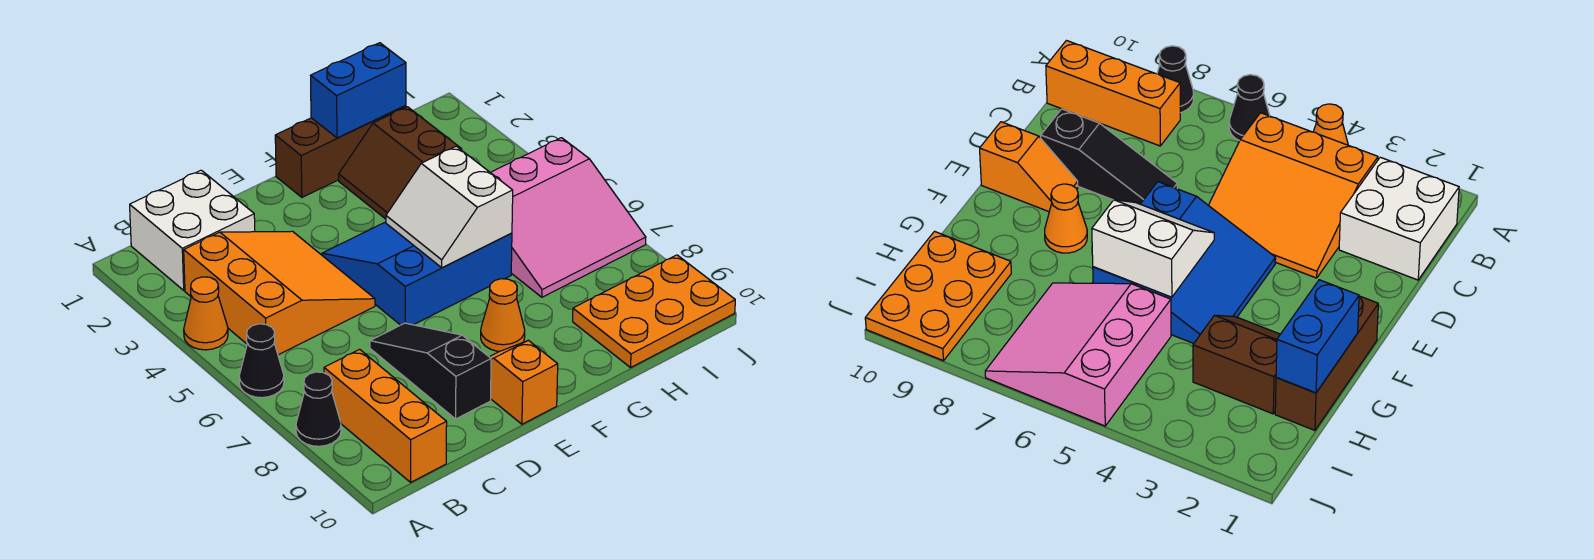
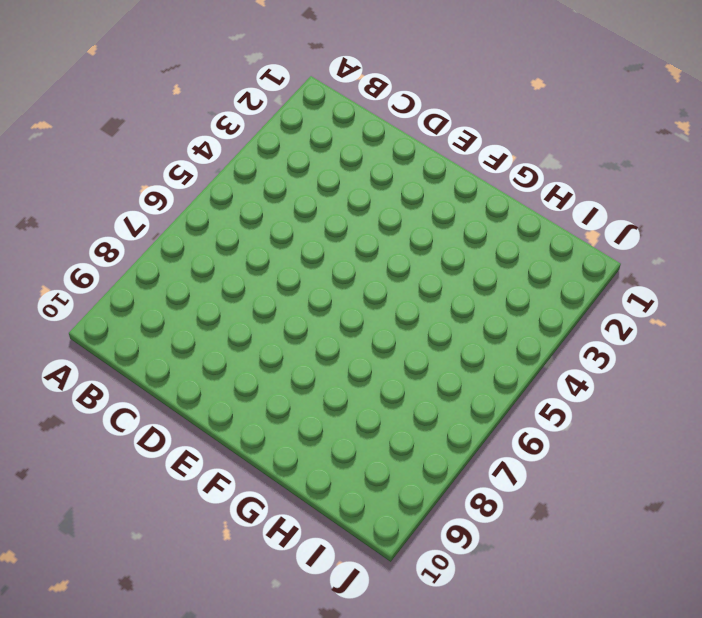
none -> orange cone A4 level 1
none -> black cone A6 level 1
none -> black cone A8 level 1

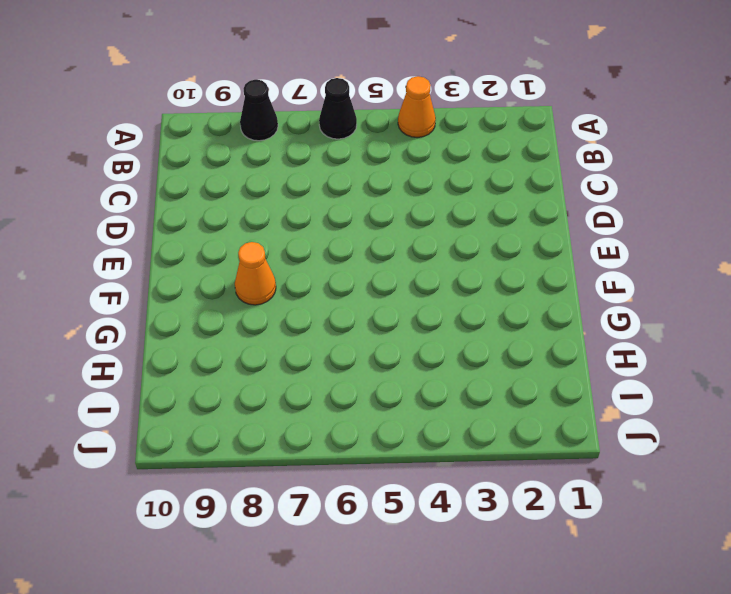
none -> white brick B1:C2 level 1
none -> orange slope B3:D5 level 1 top B
none -> orange brick B8:B10 level 1

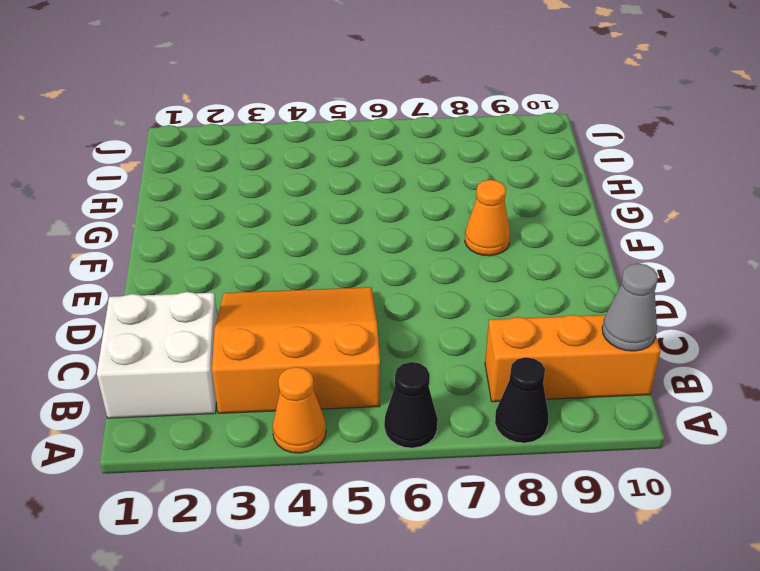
grey cone B10 level 2 -> none
none -> black slope D7:D9 level 1 top 9
none -> blue slope E4:G6 level 1 top 6
none -> orange slope E9:E10 level 1 top 10

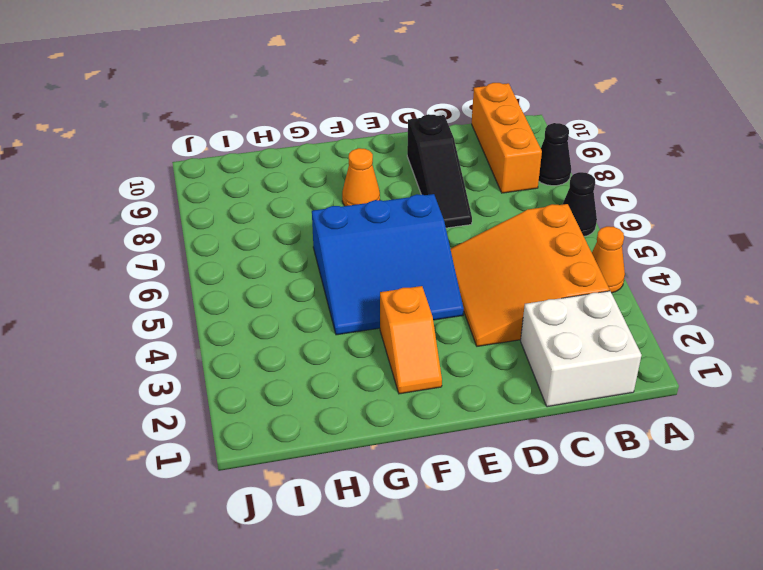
orange slope F2:F3 level 1 top 3 -> orange slope E9:E10 level 1 top 10
none -> brown brick F1:H1 level 1
none -> brown slope G2:H3 level 1 top H
none -> pink slope H5:J7 level 1 top 5

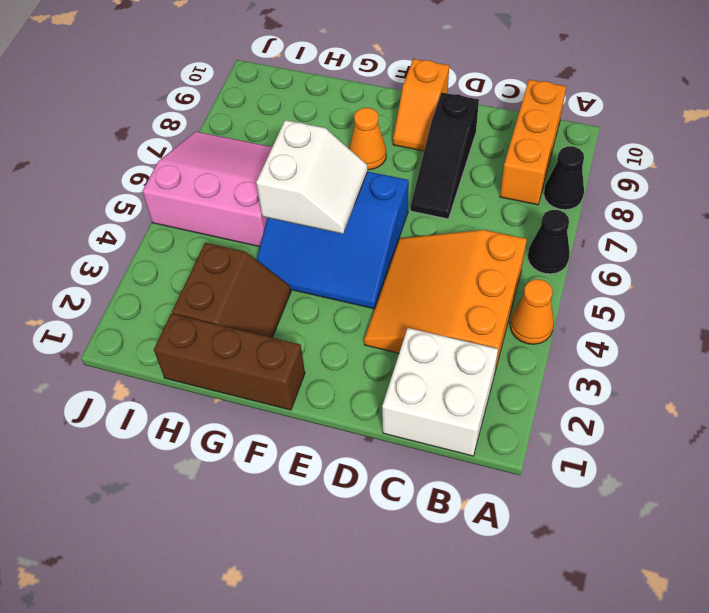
none -> orange plate H9:J10 level 1
none -> blue brick G1:H1 level 2

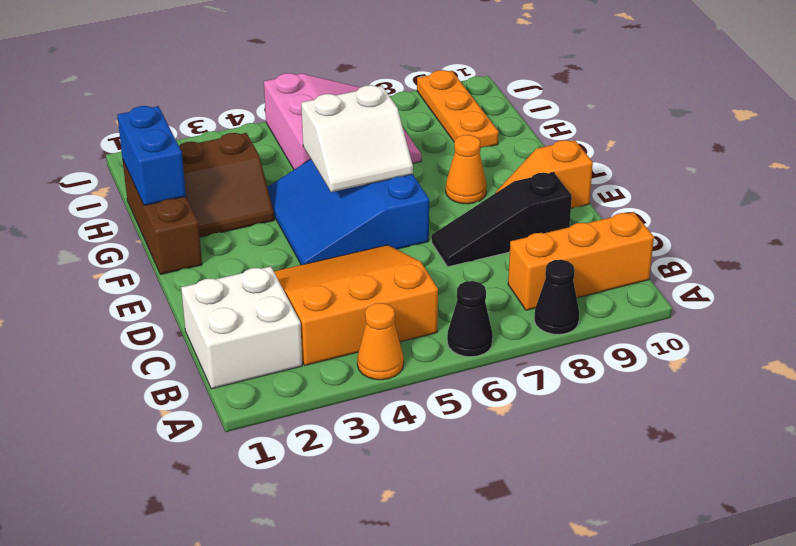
orange plate H9:J9 level 1 -> orange plate H9:J10 level 1

